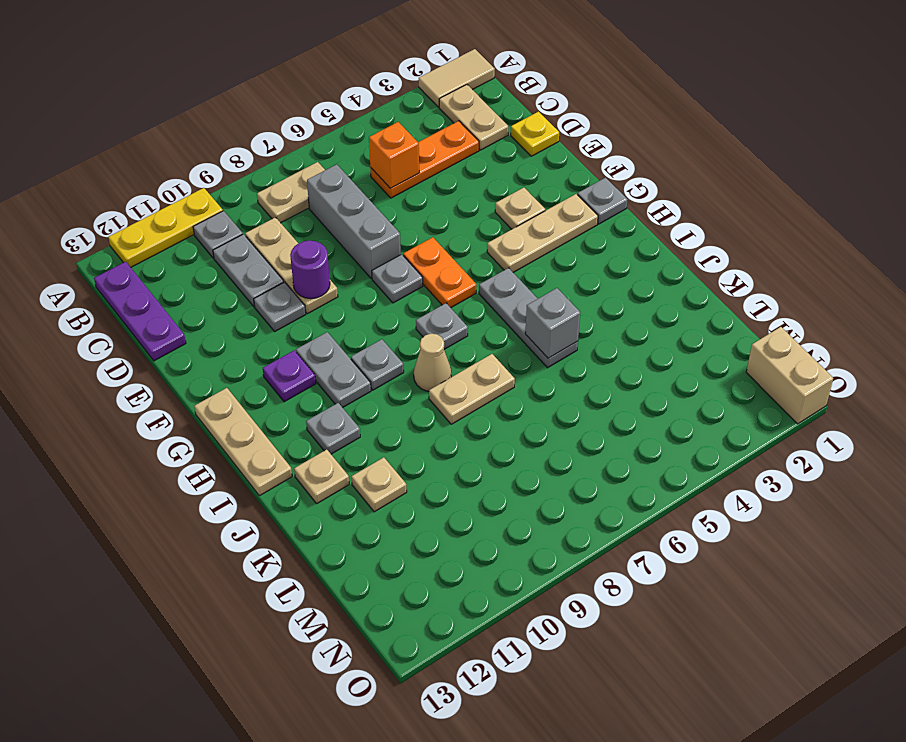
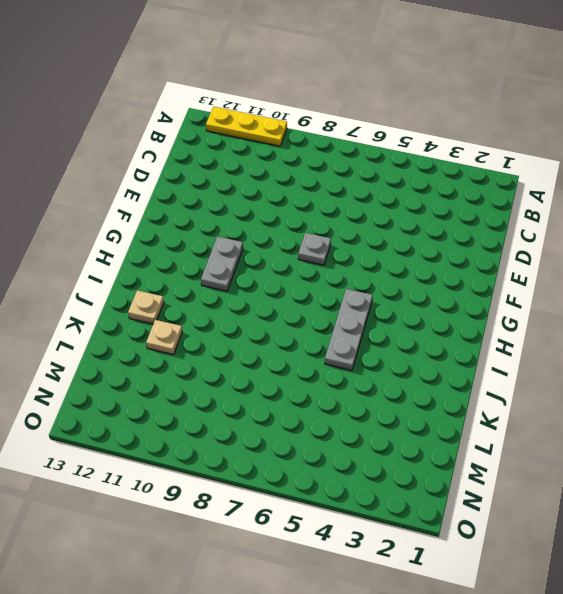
none -> tan tile A1:A2 level 1
none -> tan plate B2:C2 level 1
none -> tan plate B7:B8 level 1
none -> grey plate B10 level 1

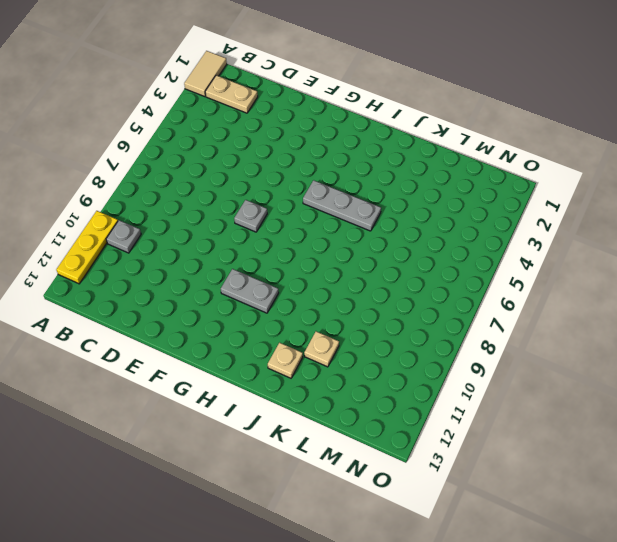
none -> tan plate B7:B8 level 1
none -> purple plate B13:D13 level 1
none -> orange plate C3:C5 level 1
none -> grey brick C7:E7 level 1

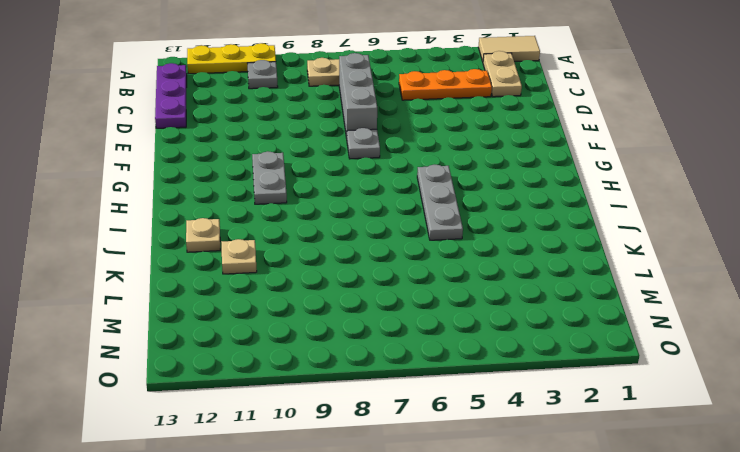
none -> tan plate C9:E9 level 1
none -> grey plate C10:D10 level 1
none -> yellow plate D1 level 1
none -> grey plate E10 level 1

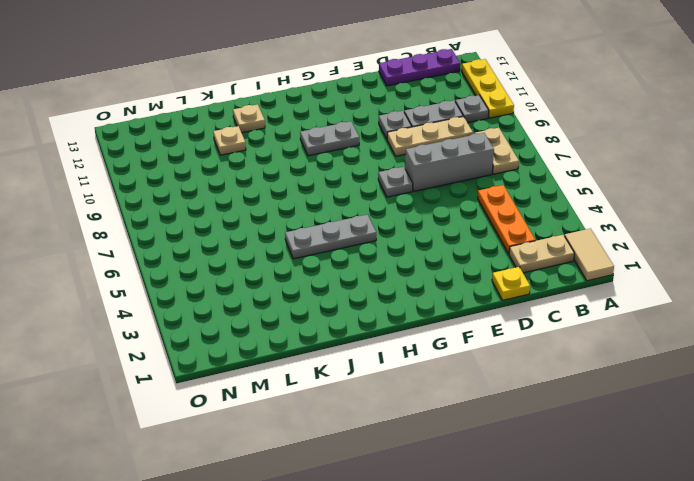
none -> tan plate F3 level 1
none -> orange plate F6:G6 level 1
none -> grey plate G1 level 1
none -> tan plate G2:G4 level 1

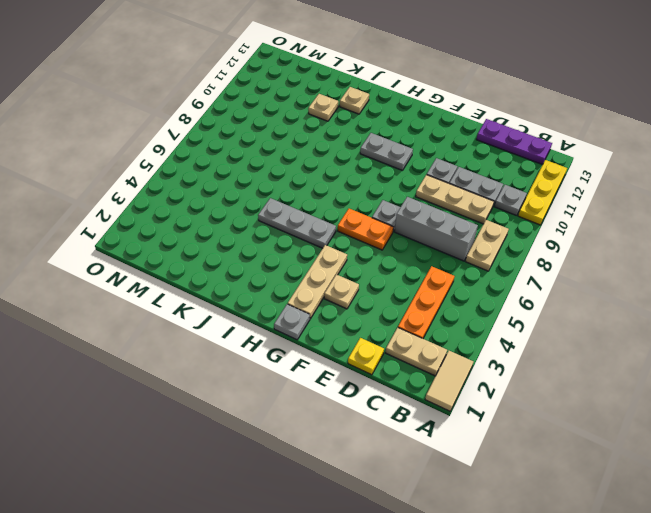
none -> purple plate G11 level 1
none -> tan plate G13:I13 level 1
none -> grey plate H7 level 1
none -> grey plate H9 level 1

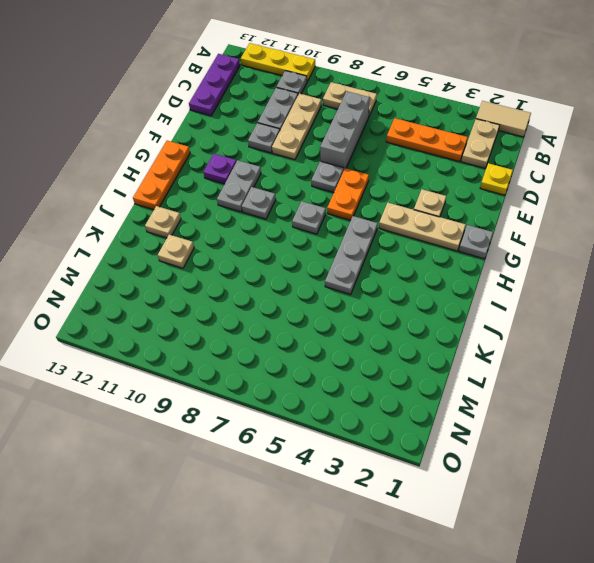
orange plate G13:I13 level 1 -> tan plate G13:I13 level 1
none -> tan cone I8 level 1
none -> grey plate I11 level 1
none -> tan plate J7:J8 level 1
none -> tan brick N1:O1 level 1

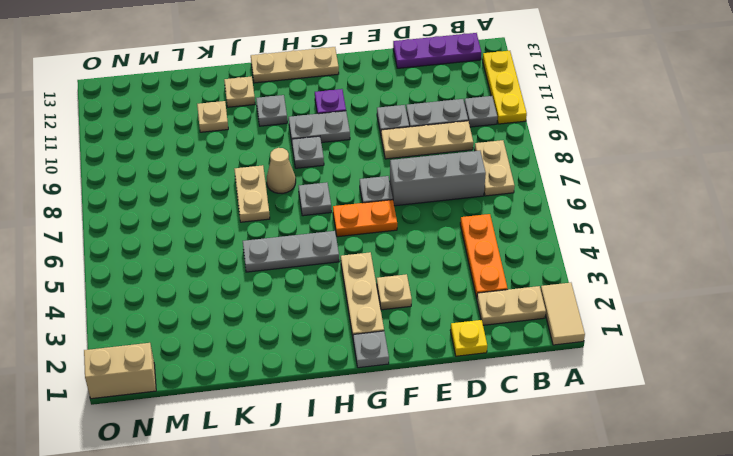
none -> orange brick C5 level 2
none -> purple round brick E9 level 2
none -> grey brick J5 level 2

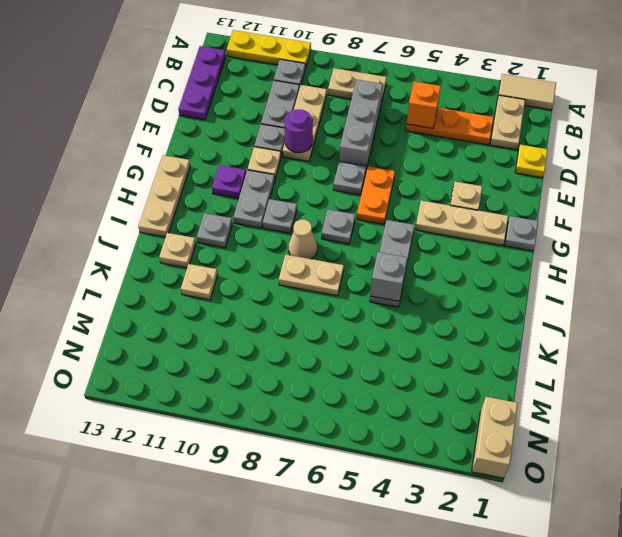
tan plate F10 level 1 -> none

